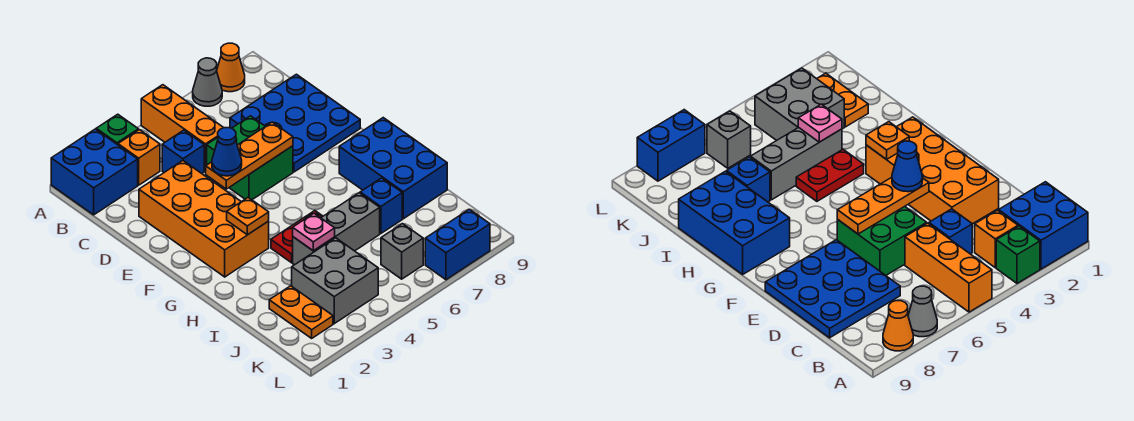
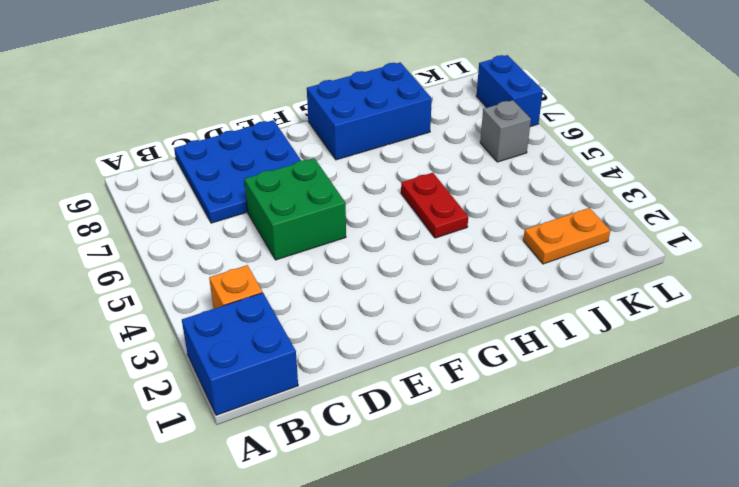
none -> green brick A3 level 1
none -> orange brick A5:C5 level 1
none -> grey cone A7 level 1

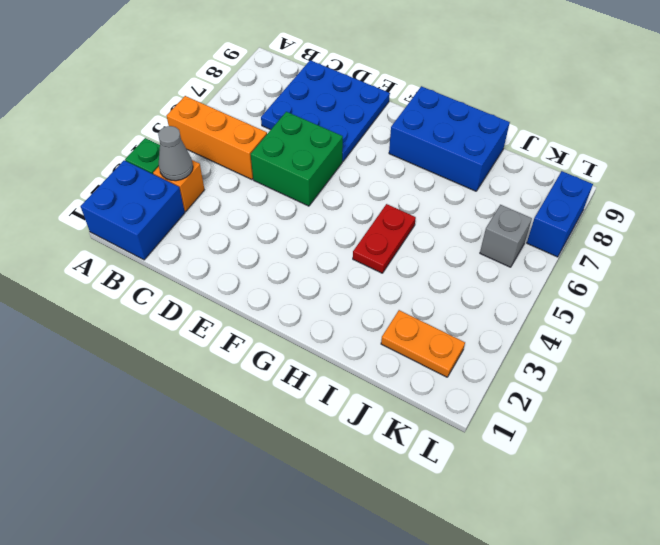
grey cone B3 level 2 -> grey cone A7 level 1
none -> orange cone A8 level 1
none -> blue brick C4 level 1
none -> orange brick D2:G3 level 1

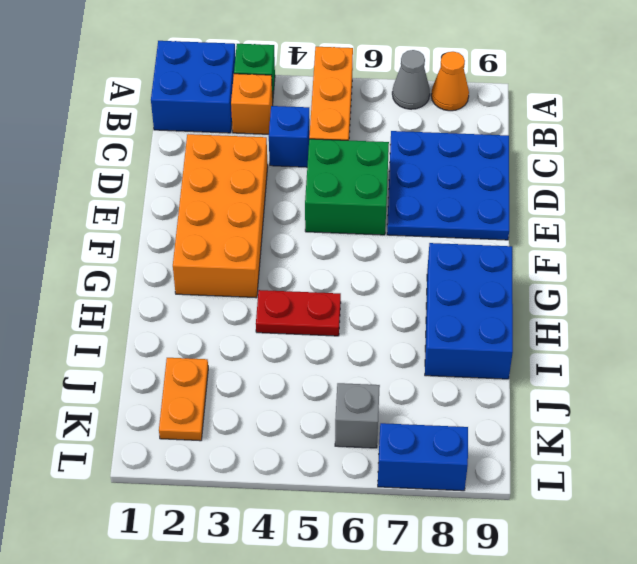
none -> grey brick I4:I6 level 1
none -> blue brick I7 level 1
none -> grey brick J3:K4 level 1

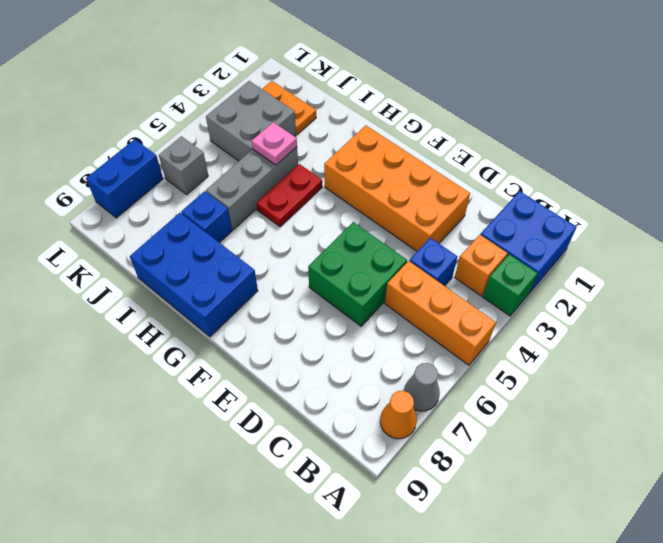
none -> blue plate C7:E9 level 1
none -> orange plate E4:E6 level 2
none -> orange plate G3 level 2

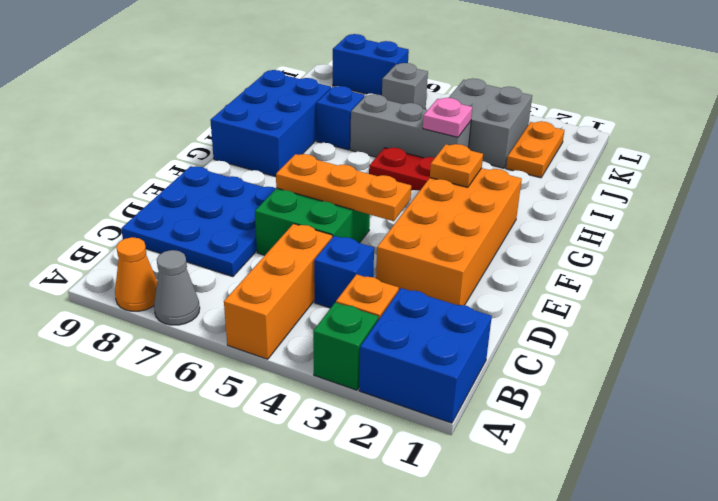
none -> blue cone E4 level 3

